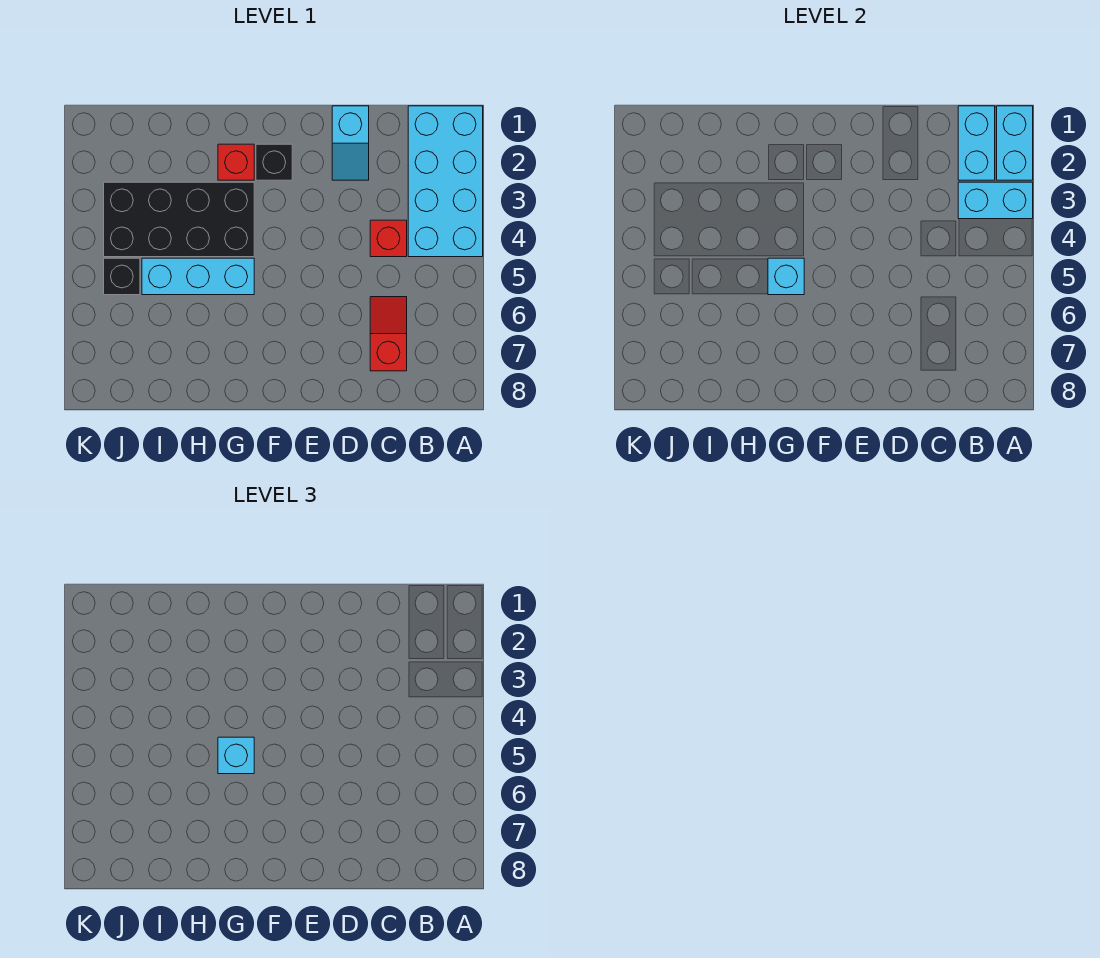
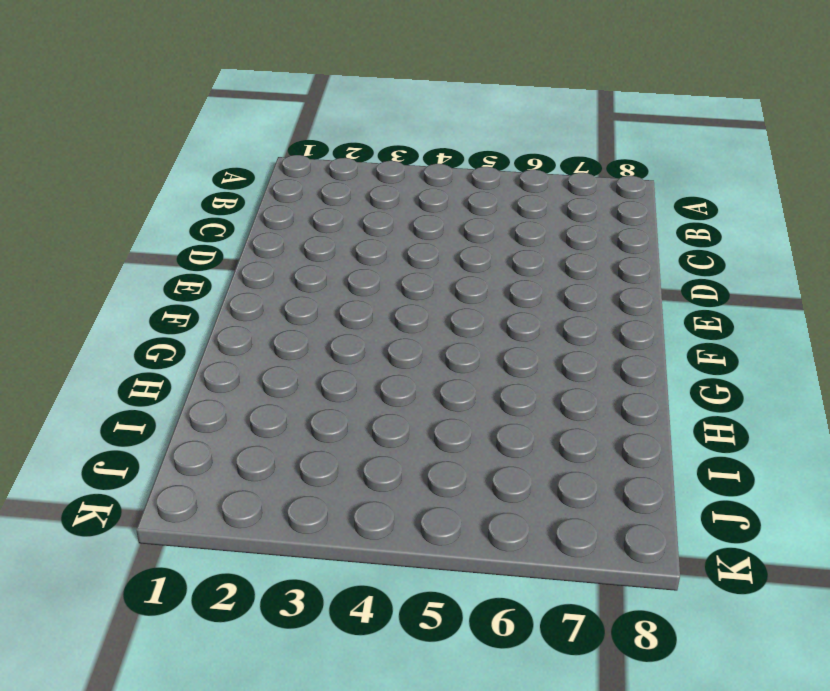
none -> cyan brick A1:B4 level 1
none -> red brick C4 level 1
none -> red slope C6:C7 level 1 top 7

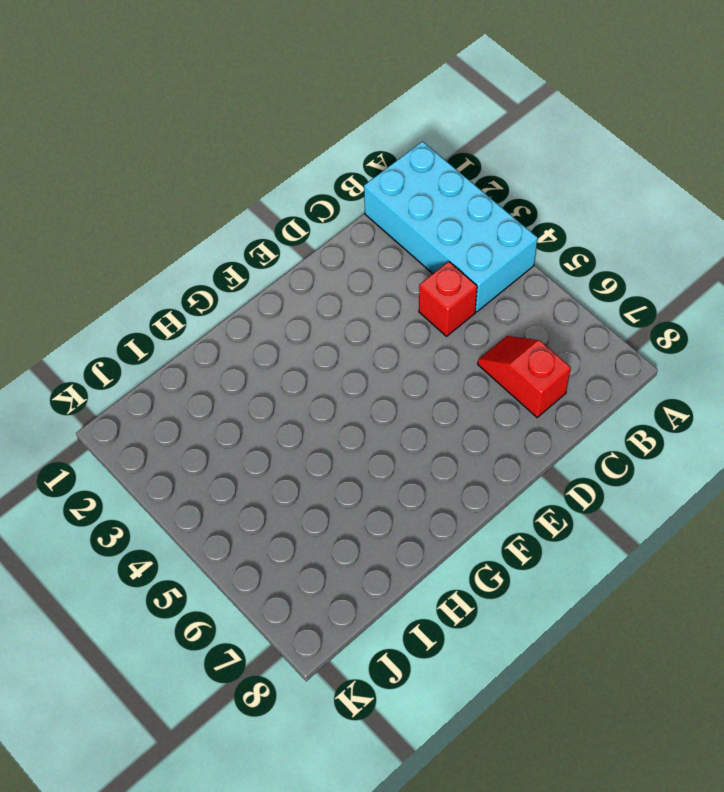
none -> cyan slope D1:D2 level 1 top 1
none -> black brick F2 level 1
none -> red brick G2 level 1

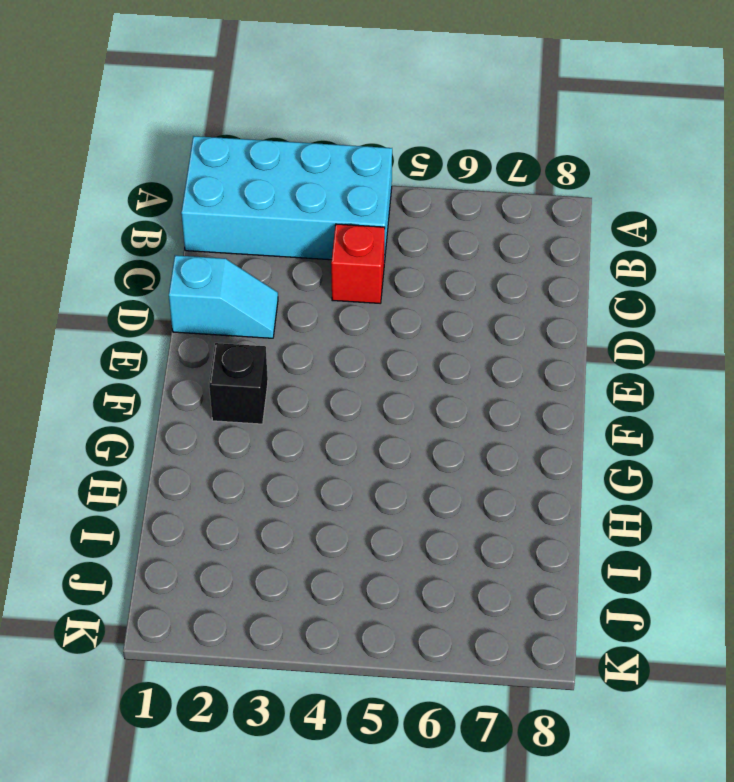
none -> red slope C6:C7 level 1 top 7
none -> red brick G2 level 1
none -> black brick G3:J4 level 1

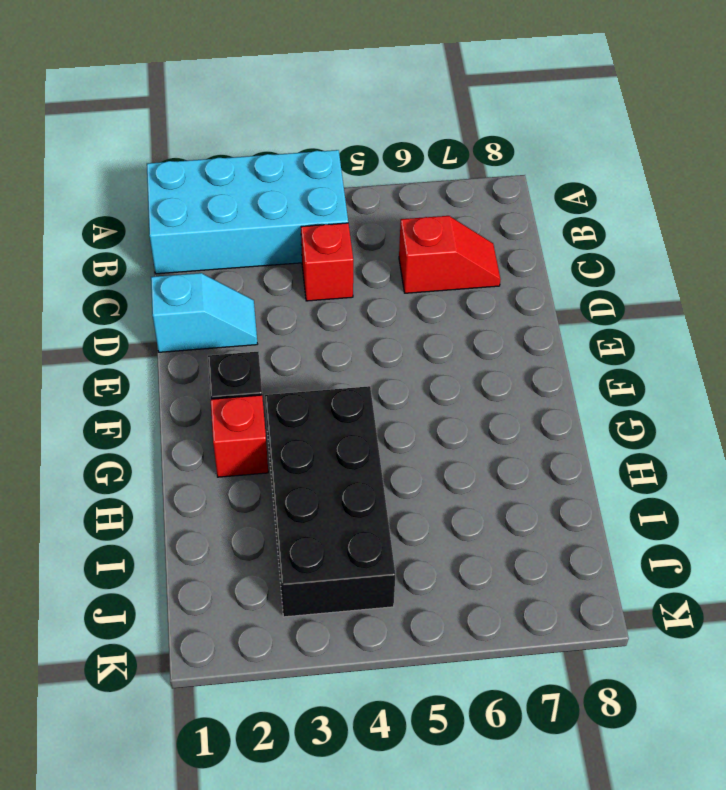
red slope C6:C7 level 1 top 6 -> red slope C6:C7 level 1 top 7
none -> cyan brick G5:I5 level 1
none -> black brick J5 level 1
none -> cyan brick A1:A2 level 2

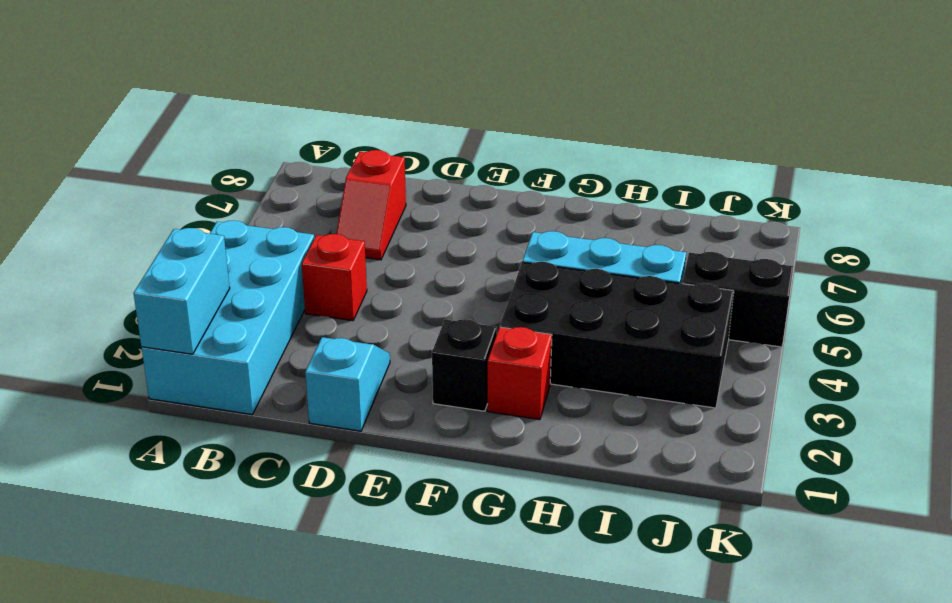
black brick J5:K5 level 1 -> black brick J5 level 1
none -> cyan brick A3:B3 level 2
none -> cyan brick B1:B2 level 2
none -> cyan brick G5 level 2

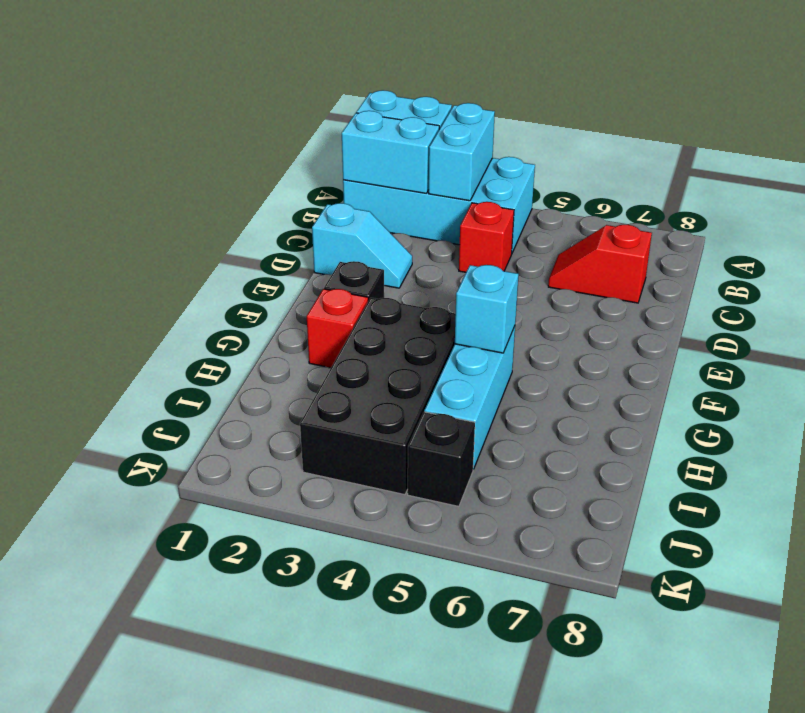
none -> cyan brick G5 level 3

